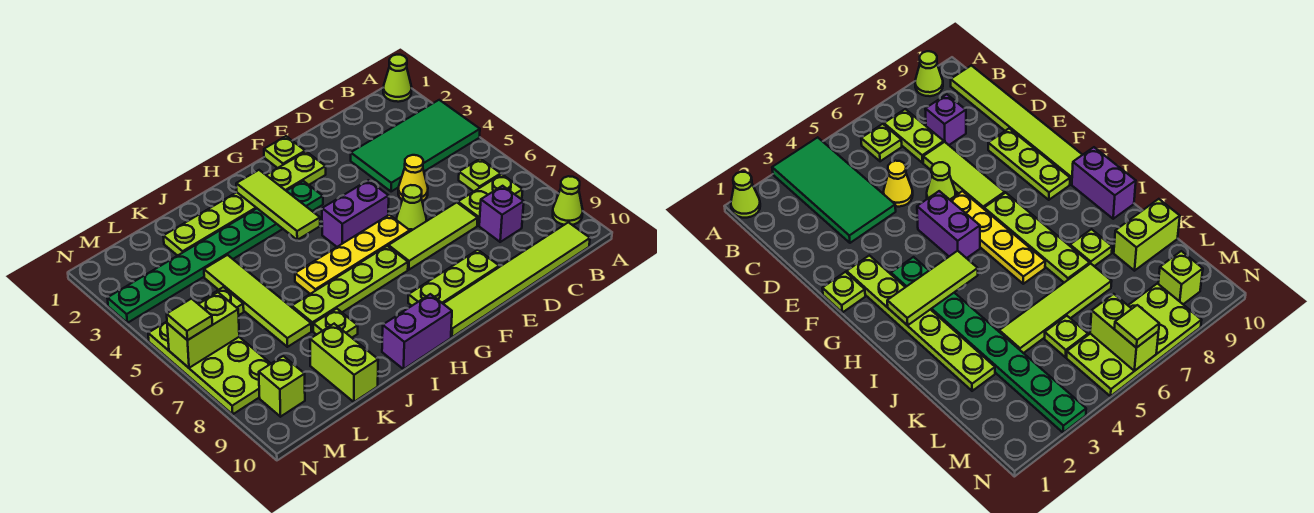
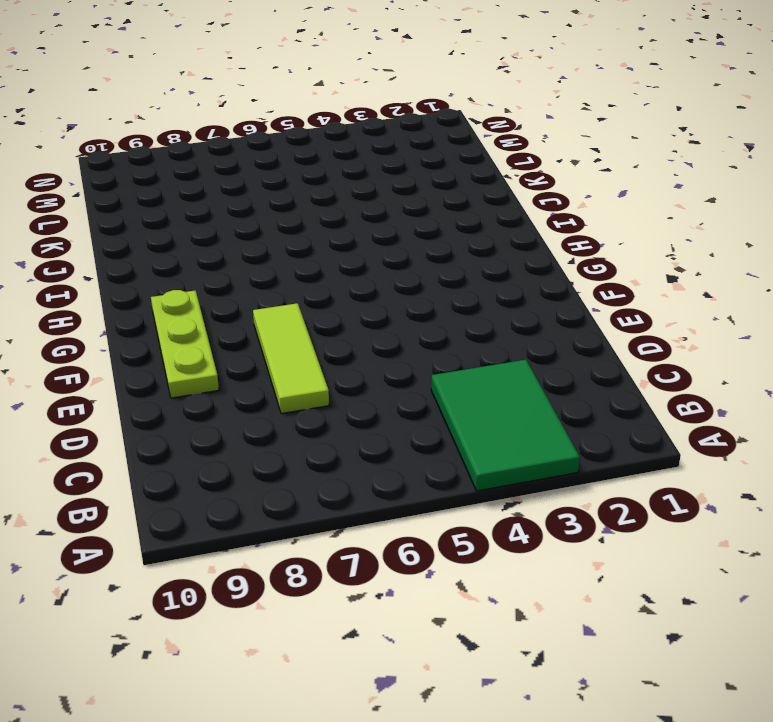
green tile A3:C4 level 1 -> green tile A3:D4 level 1
none -> lime cone A1 level 1
none -> lime cone A9 level 1
none -> lime plate B6 level 1

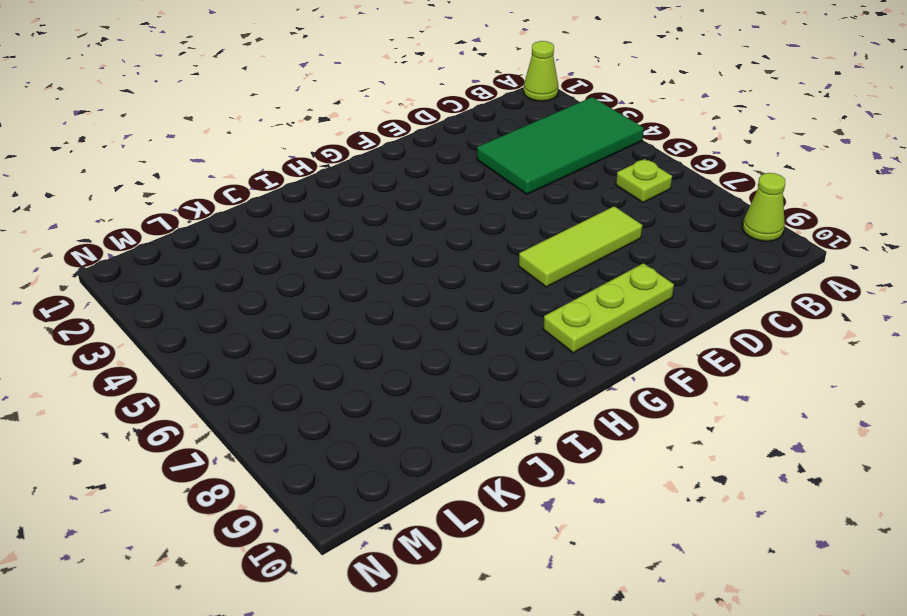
none -> lime plate B7:C7 level 1
none -> lime tile B10:G10 level 1
none -> purple brick C8 level 1

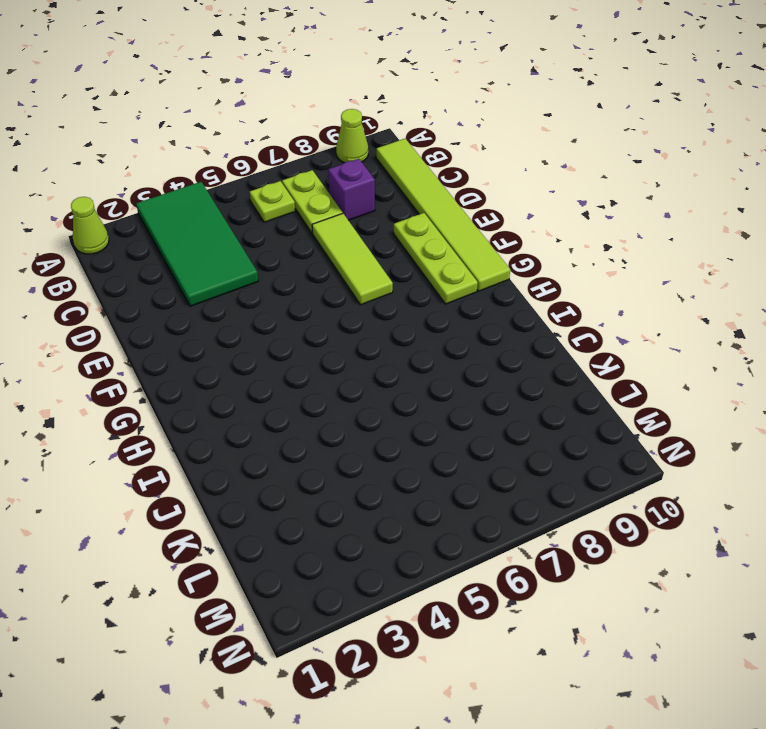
none -> yellow cone D5 level 1
none -> lime cone E6 level 1
none -> lime plate F1 level 1

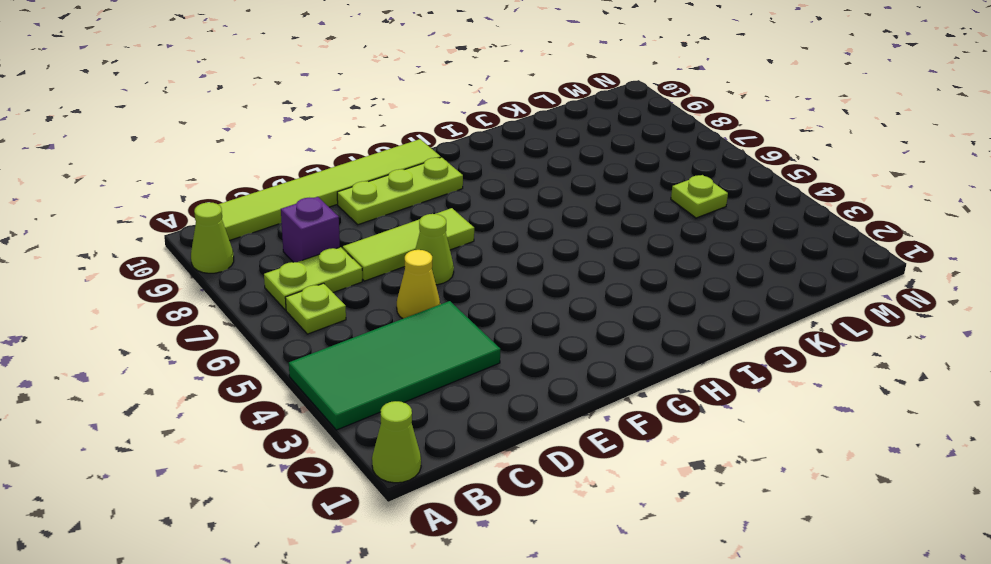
none -> lime plate F1 level 1
none -> lime plate F2:K2 level 1
none -> purple brick F5:G5 level 1

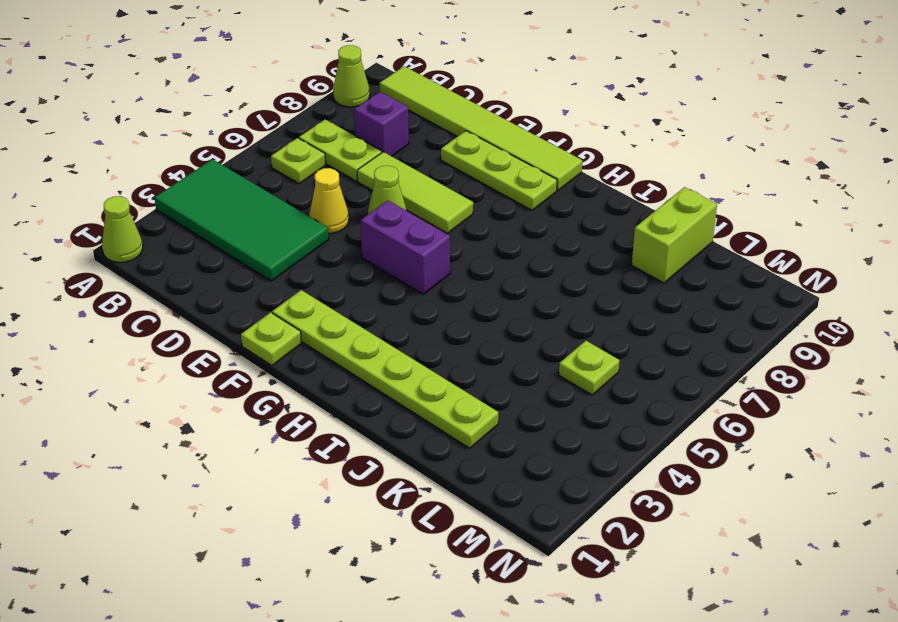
none -> yellow plate F6:I6 level 1
none -> green plate G3:N3 level 1
none -> lime plate G7:J7 level 1

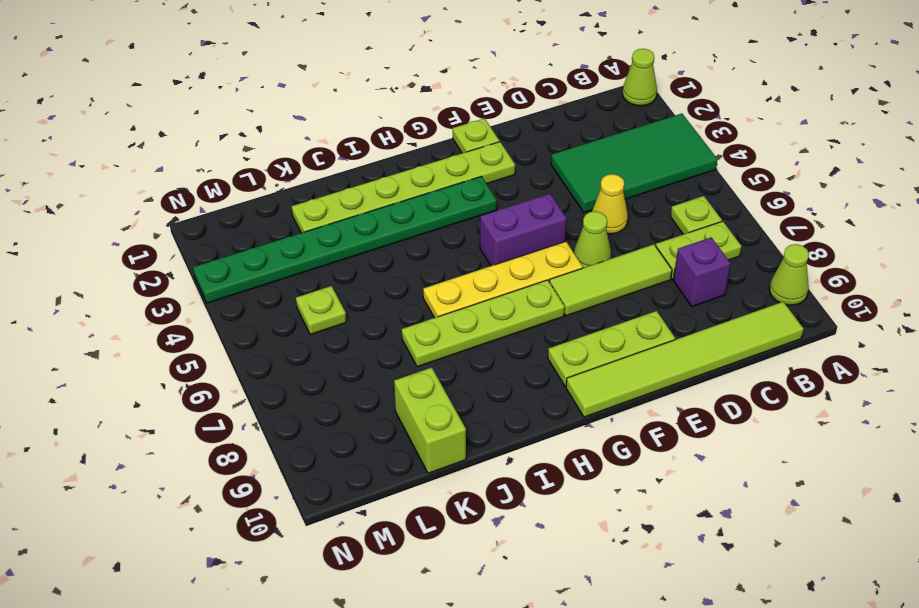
none -> purple brick H10:I10 level 1
none -> lime plate J8 level 1
none -> lime tile K4:K7 level 1

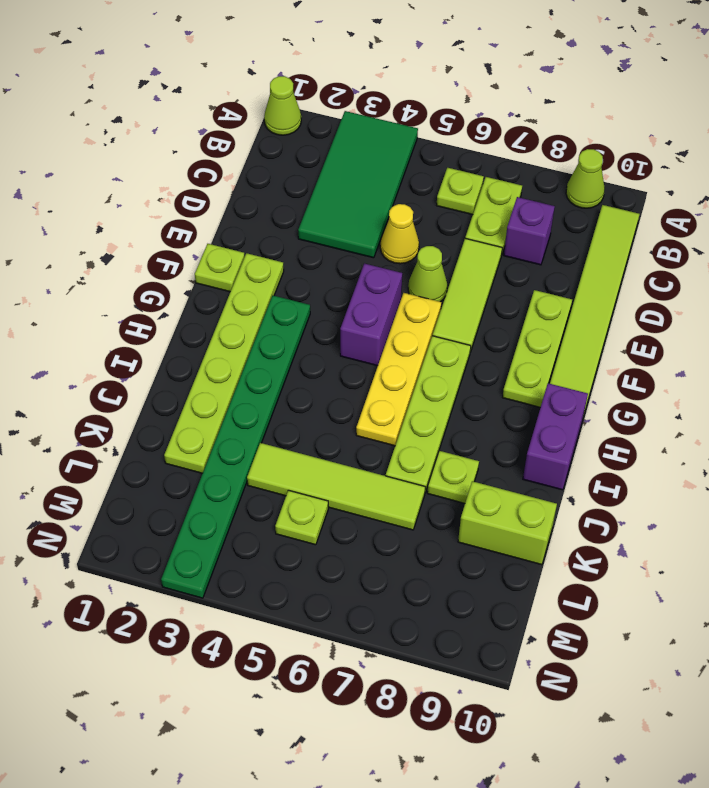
none -> lime plate M5:N8 level 1
none -> lime brick M9 level 1
none -> lime tile H2:H4 level 2

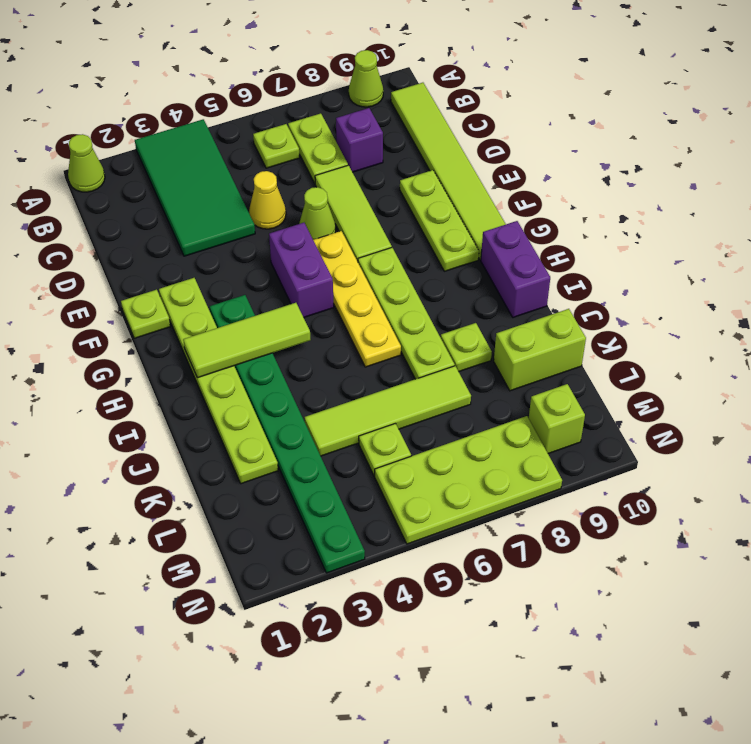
none -> lime brick M6:N6 level 2
none -> lime tile N6 level 3

